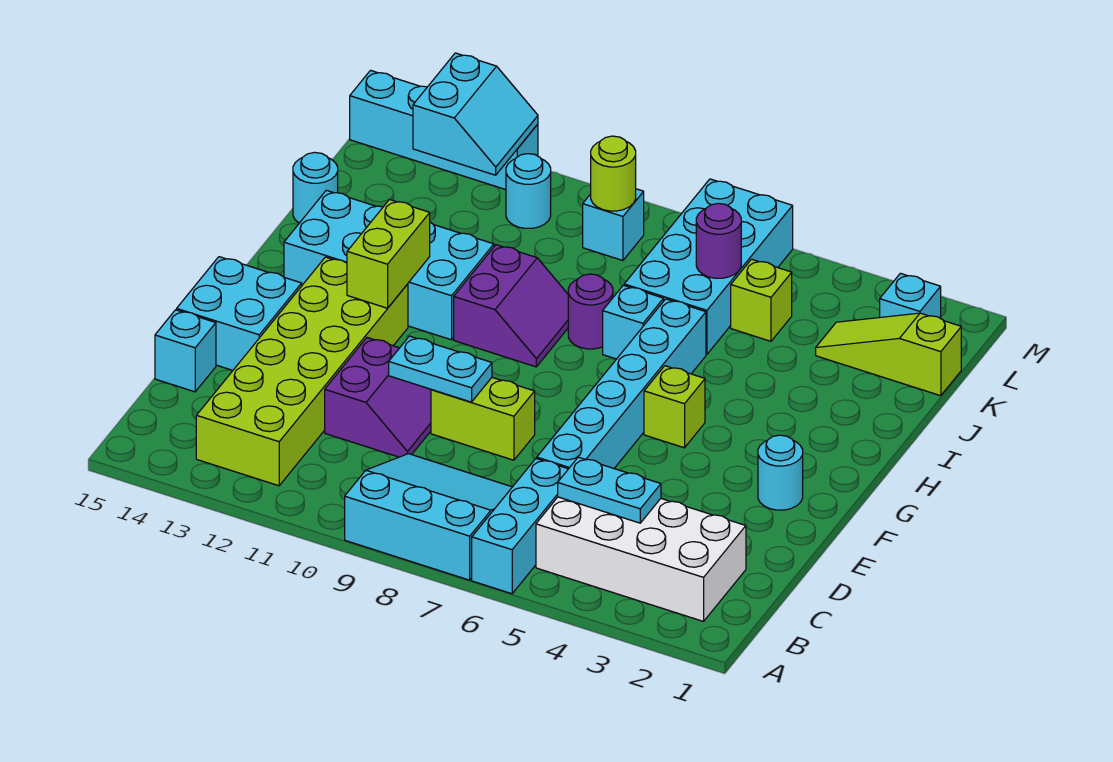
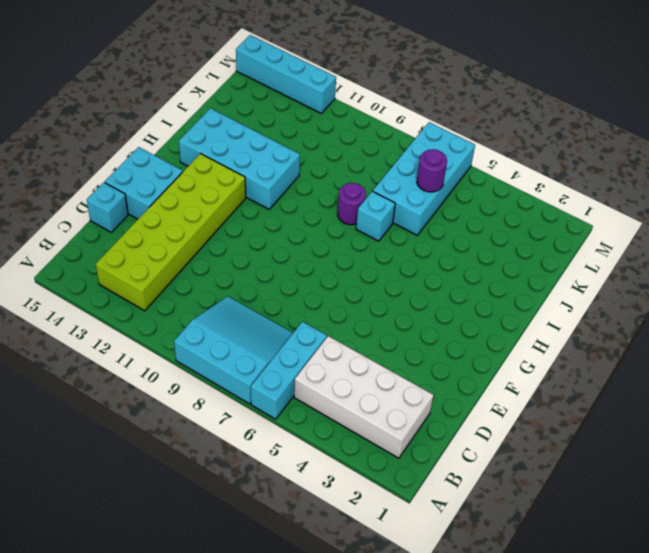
none -> cyan brick D6:I6 level 1
none -> purple slope D10:E11 level 1 top 11
none -> lime brick E8:E9 level 1

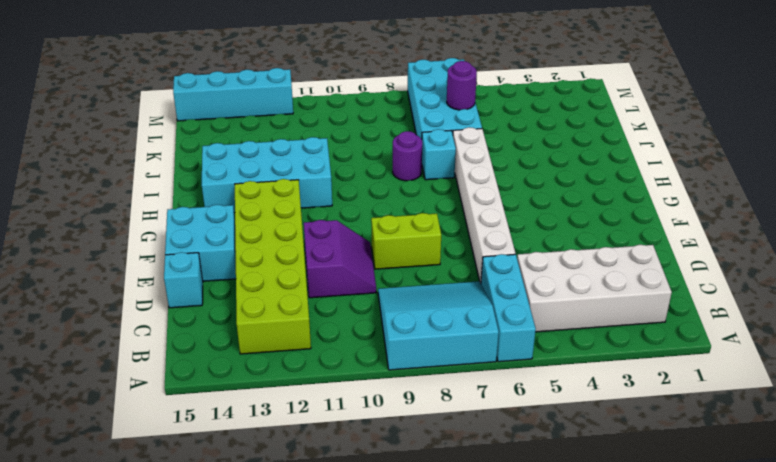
white brick D6:I6 level 1 -> cyan brick D6:I6 level 1
none -> cyan round brick F2 level 1
none -> lime brick G5 level 1
none -> purple slope H9:I10 level 1 top 10

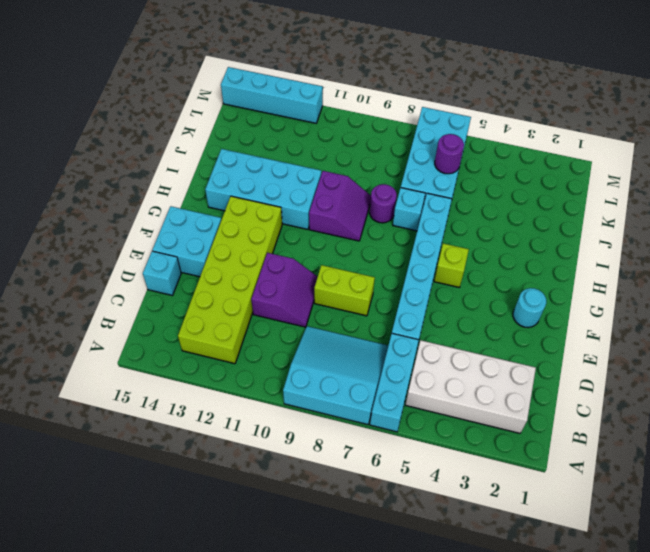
none -> cyan round brick J15 level 1
none -> lime slope K1:K3 level 1 top 1
none -> lime brick K5 level 1

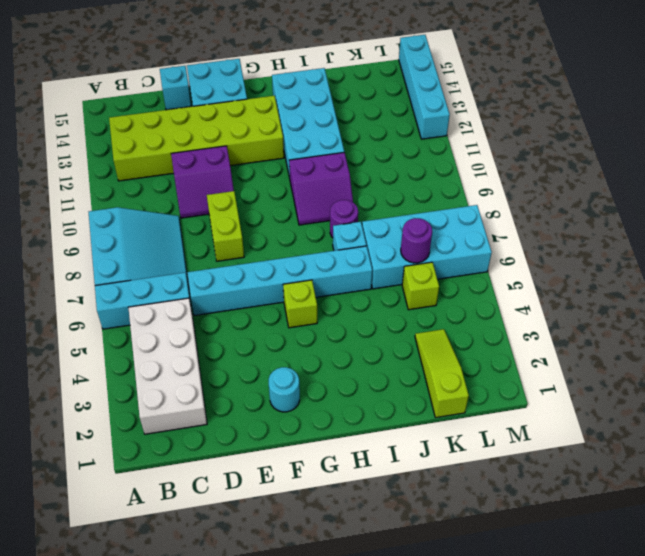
none -> cyan round brick J15 level 1
none -> cyan brick L2 level 1
none -> cyan brick L9 level 1

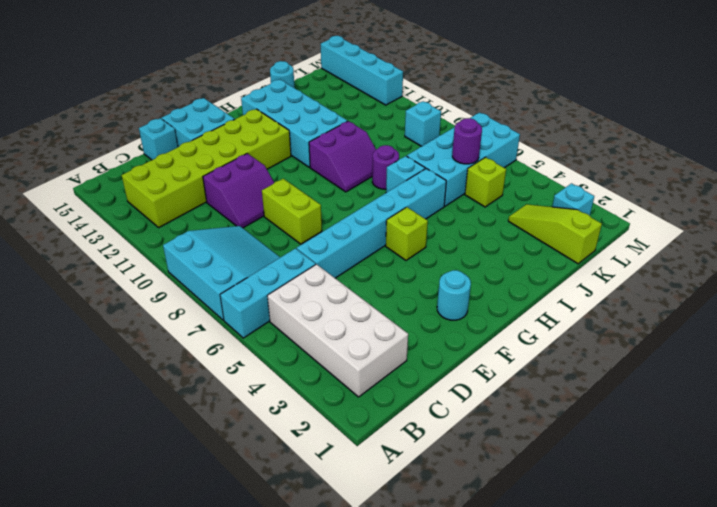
none -> cyan round brick L11 level 1
none -> cyan plate C4:C5 level 2
none -> cyan plate E9:E10 level 2

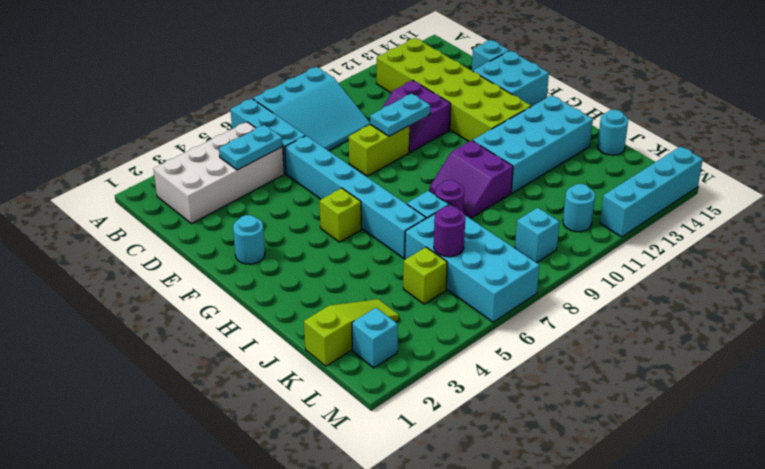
none -> lime brick G12:H12 level 2
none -> lime round brick L9 level 2
none -> cyan slope L12:M13 level 2 top 13

